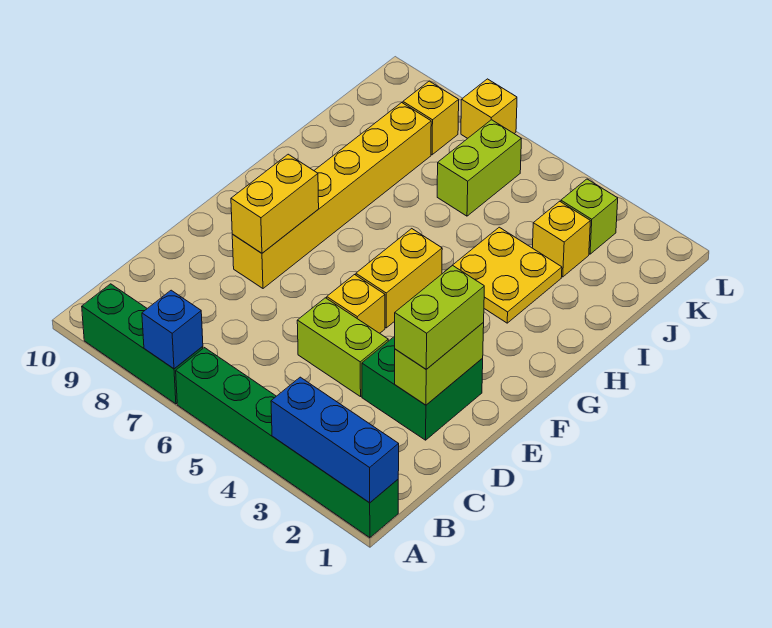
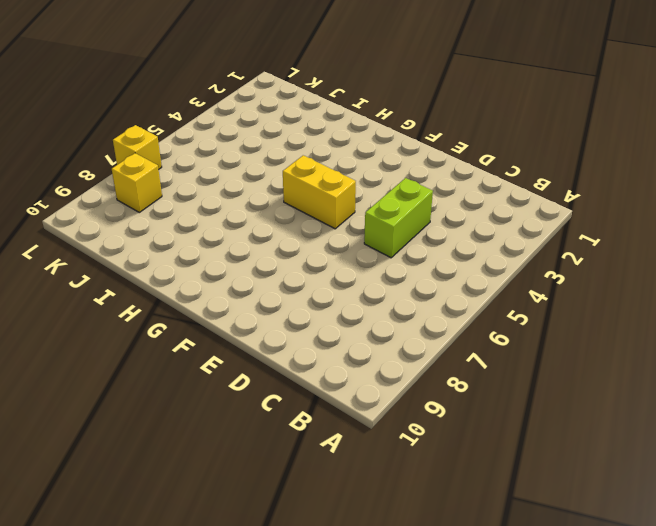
none -> green brick A1:A6 level 1
none -> green brick A7:A9 level 1
none -> green brick D2:E3 level 1

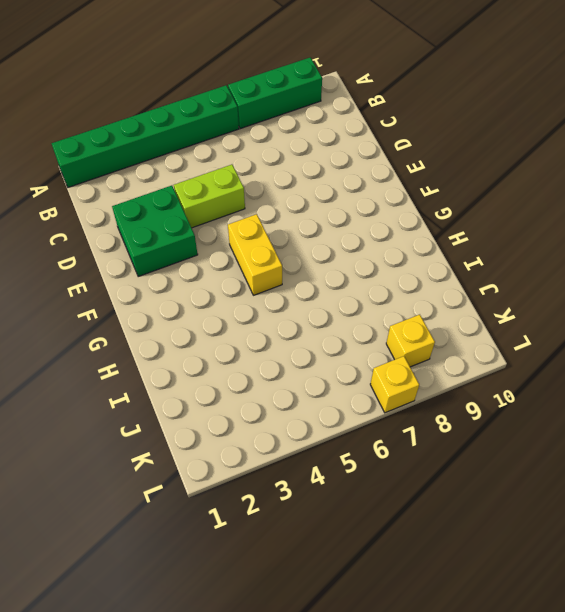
none -> yellow brick E5 level 1
none -> yellow brick E8:J8 level 1
none -> yellow plate H3:I4 level 1

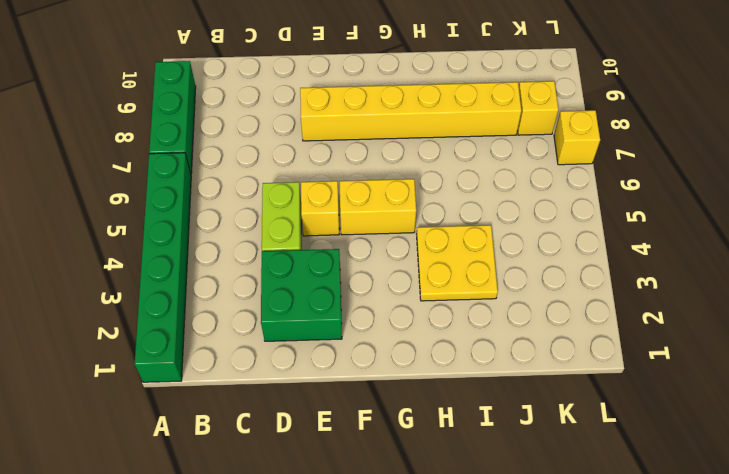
none -> yellow brick J3 level 1
none -> lime brick J6:K6 level 1
none -> lime brick K3 level 1

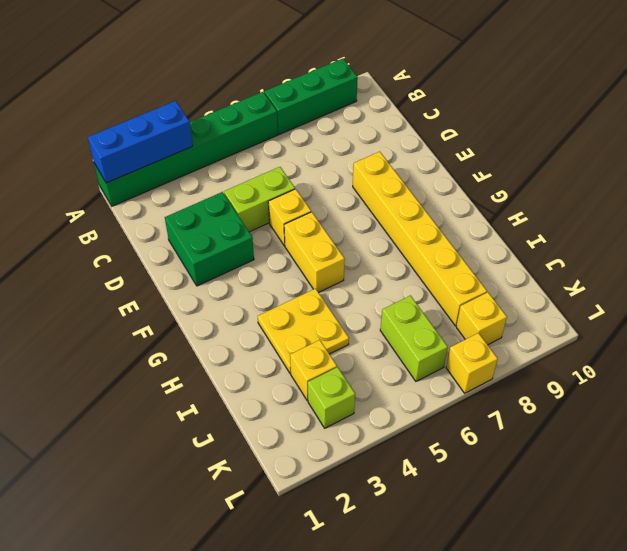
none -> blue brick A7 level 2
none -> lime brick D2:E2 level 2
none -> yellow brick E8:F8 level 2

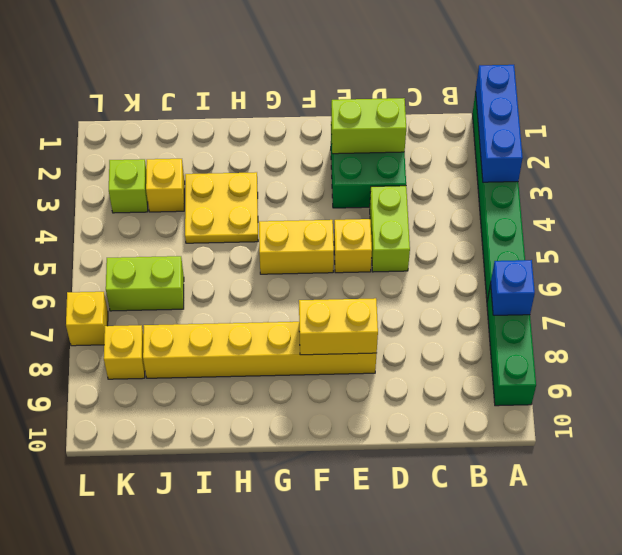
none -> lime brick D2:E2 level 3

